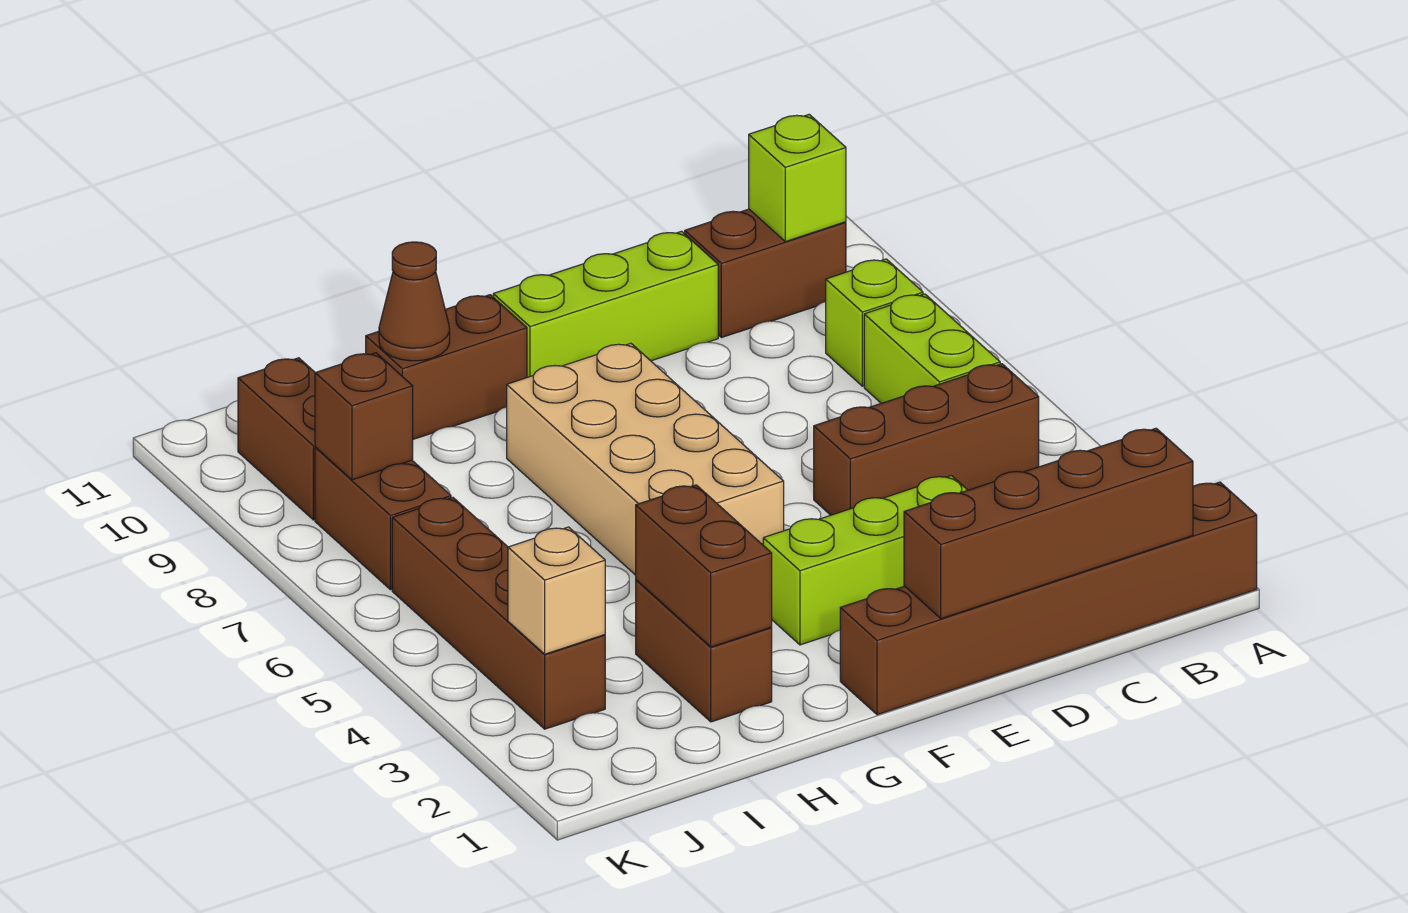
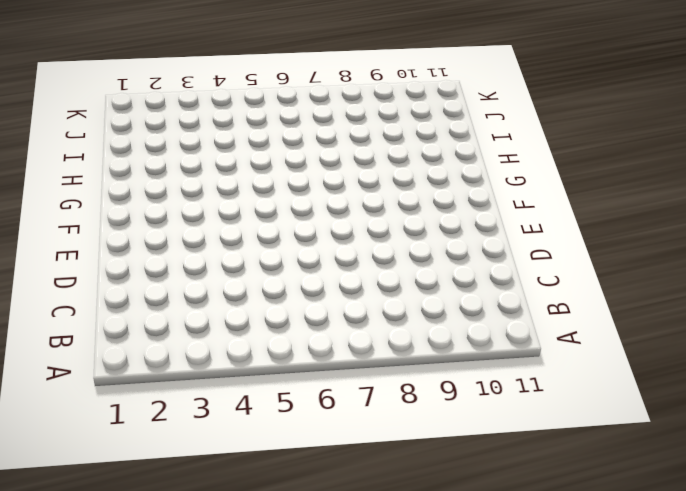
none -> brown brick A1:F1 level 1
none -> brown brick B5:D5 level 1
none -> lime brick B6:B7 level 1

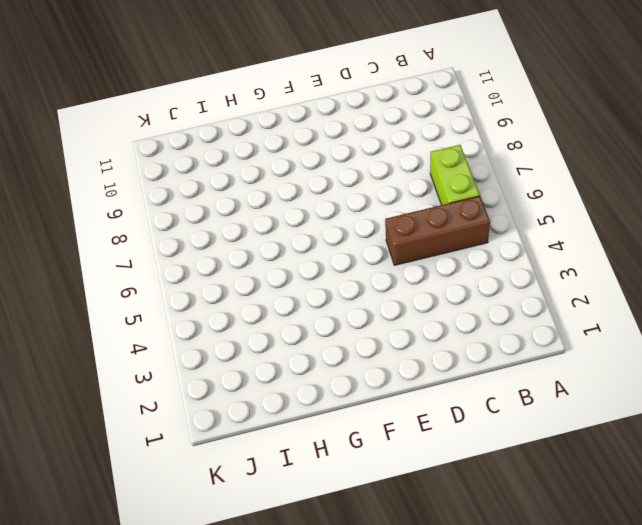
none -> brown brick A1:F1 level 1
none -> lime brick B8 level 1
none -> brown brick B10:C10 level 1

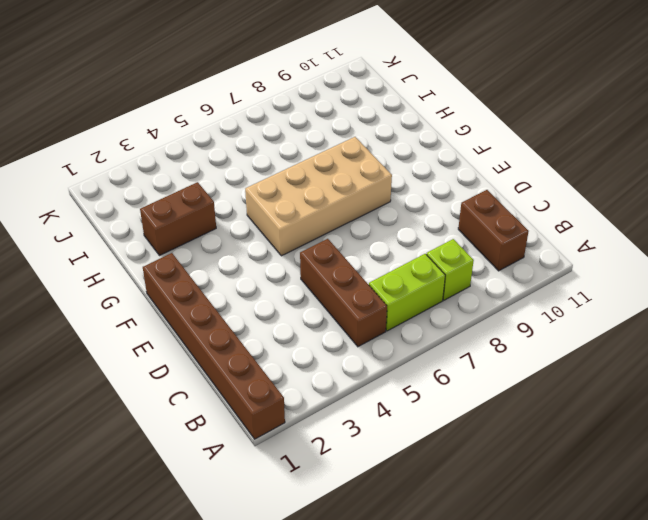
none -> lime brick D3:F3 level 1
none -> lime brick D10:F10 level 1
none -> brown brick G10:H10 level 1

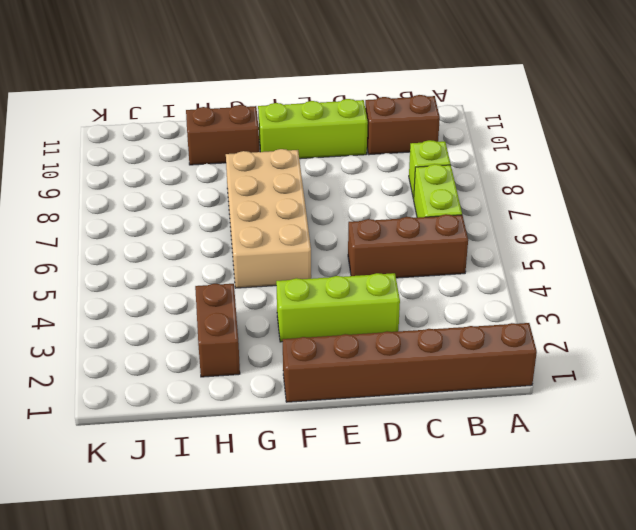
none -> brown brick J3:J6 level 1
none -> brown brick J7:J8 level 1
none -> brown brick J9:J10 level 1

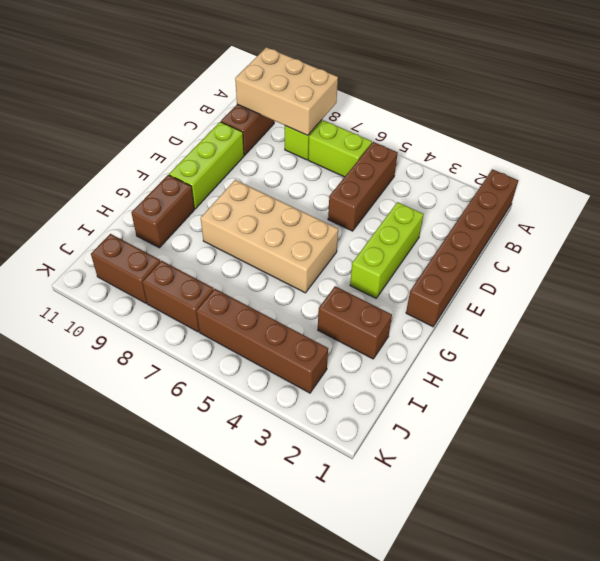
tan brick A8:B10 level 2 -> lime brick B10 level 2
none -> brown brick B1:E1 level 2
none -> brown brick H2:H3 level 2
none -> brown cone H10 level 2

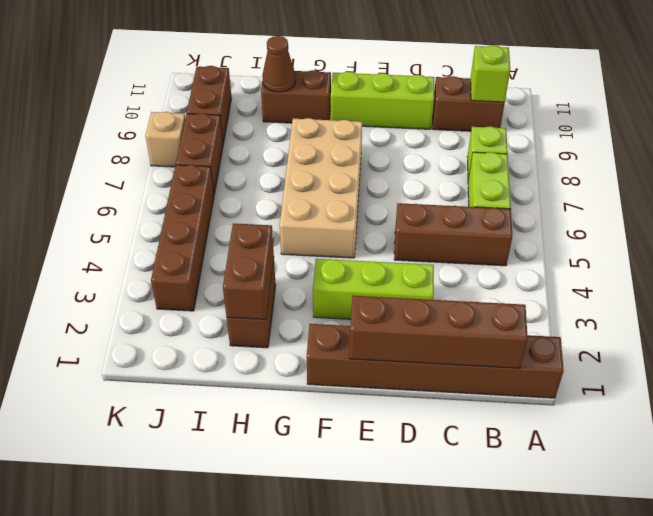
tan brick K8 level 1 -> tan brick J3 level 2
none -> brown brick J8 level 2

